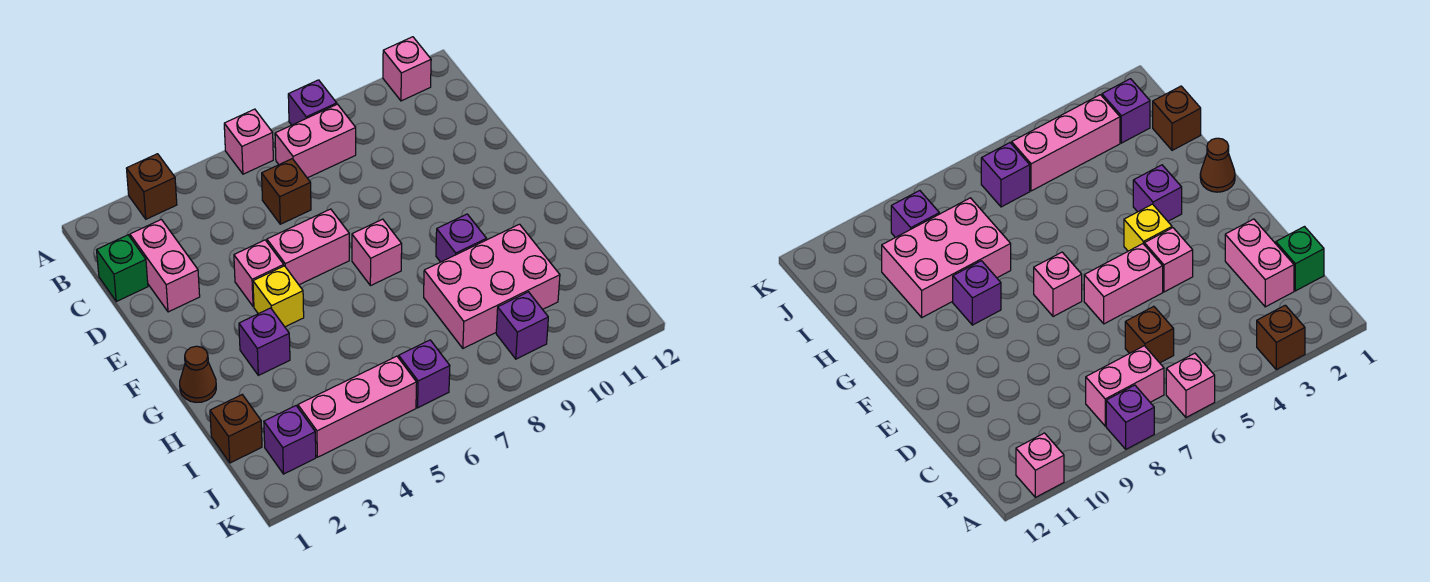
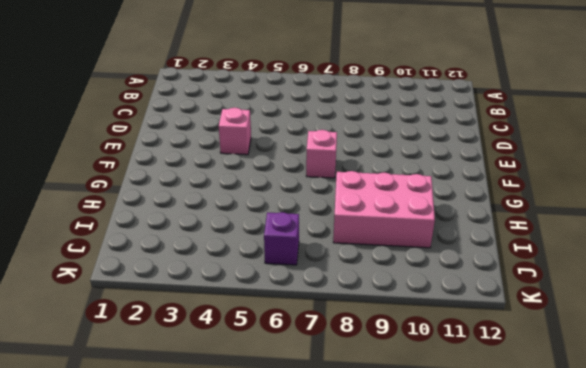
none -> brown brick A3 level 1
none -> pink brick A6 level 1
none -> purple brick A8 level 1

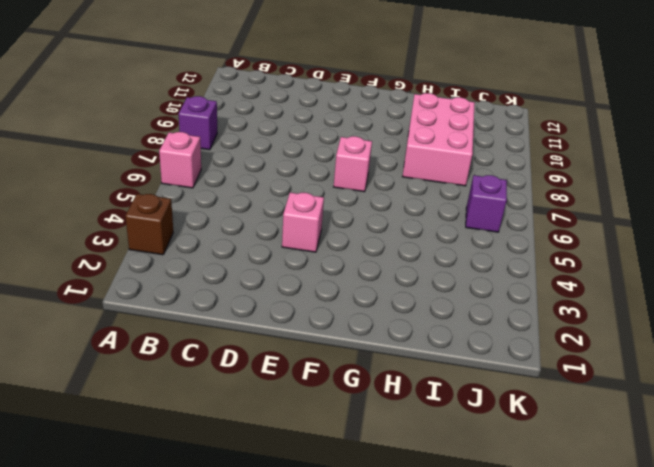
none -> pink brick A11 level 1
none -> pink brick B7:B8 level 1
none -> green brick C1 level 1

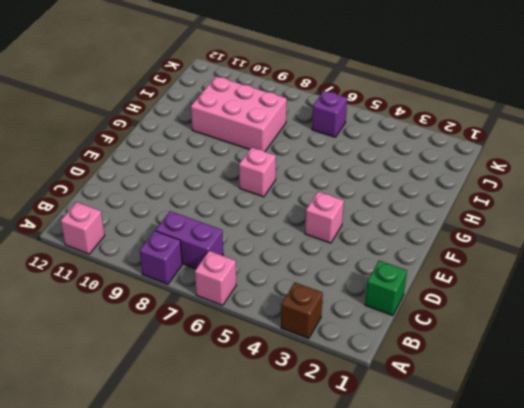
purple brick B7:B8 level 1 -> pink brick B7:B8 level 1
none -> pink brick C2:D2 level 1
none -> brown brick C6 level 1
none -> pink brick E5:E6 level 1

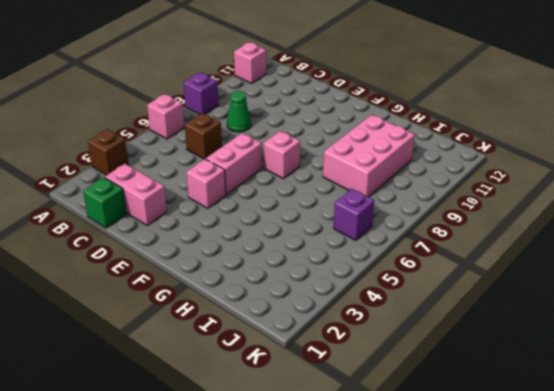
green cone C8 level 1 -> none
none -> pink brick B7:B8 level 1
none -> yellow brick F4 level 1
none -> brown cone G1 level 1

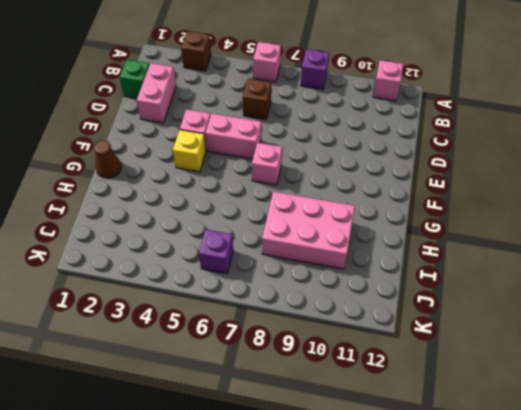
none -> pink brick B7:B8 level 1
none -> purple brick G3 level 1
none -> purple brick G9 level 1

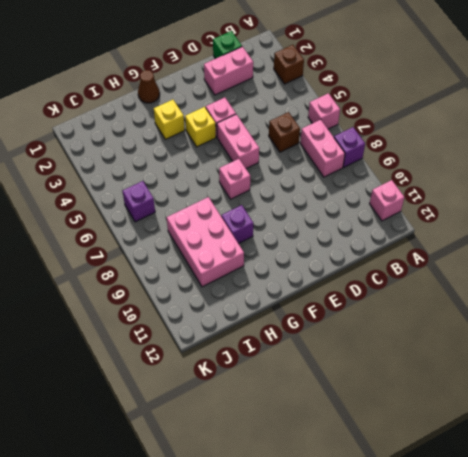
yellow brick G3 level 1 -> purple brick G3 level 1
none -> brown brick I1 level 1
none -> purple brick J2 level 1
none -> pink brick J3:J5 level 1

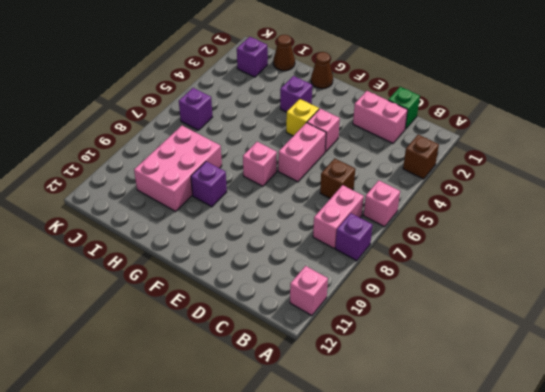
brown cone I1 level 1 -> brown brick I1 level 1
none -> pink brick J3:J5 level 1
none -> purple brick J9 level 1

